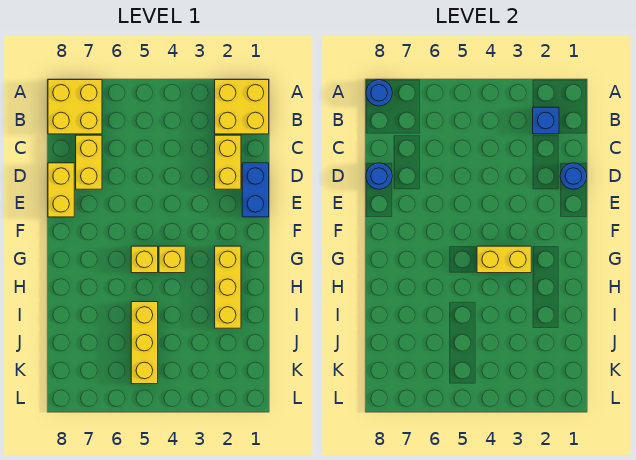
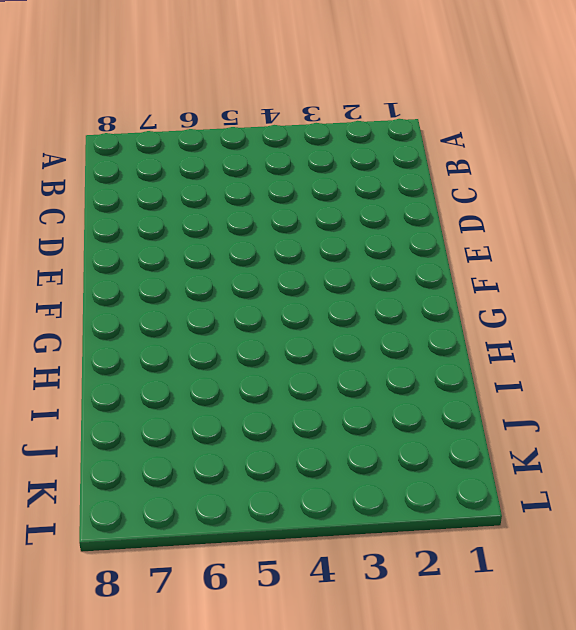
none -> yellow brick A1:B2 level 1
none -> yellow brick A7:B8 level 1
none -> yellow brick C2:D2 level 1

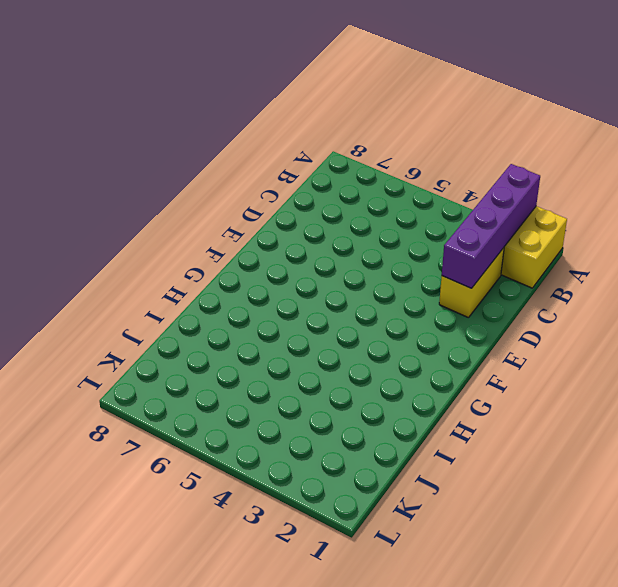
purple brick A2:D2 level 2 -> blue brick B2 level 2
none -> yellow brick A7:B8 level 1
none -> yellow brick C7:D7 level 1
none -> blue brick D1:E1 level 1

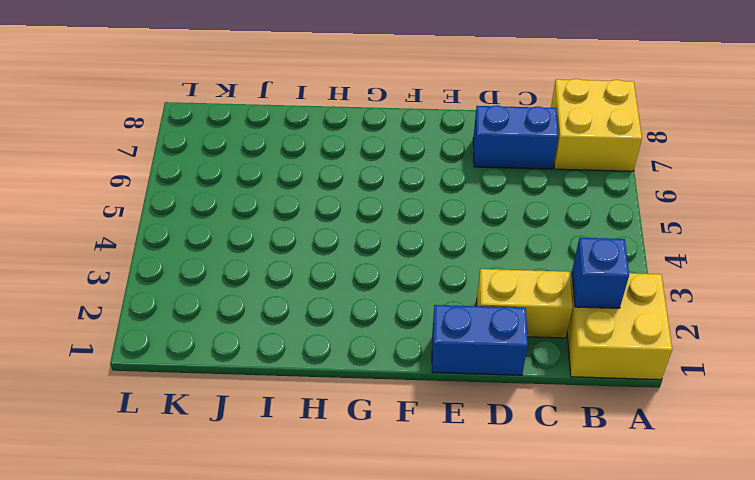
blue brick C7:D7 level 1 -> yellow brick C7:D7 level 1
none -> yellow brick D8:E8 level 1
none -> yellow brick G2:I2 level 1
none -> yellow brick G4 level 1

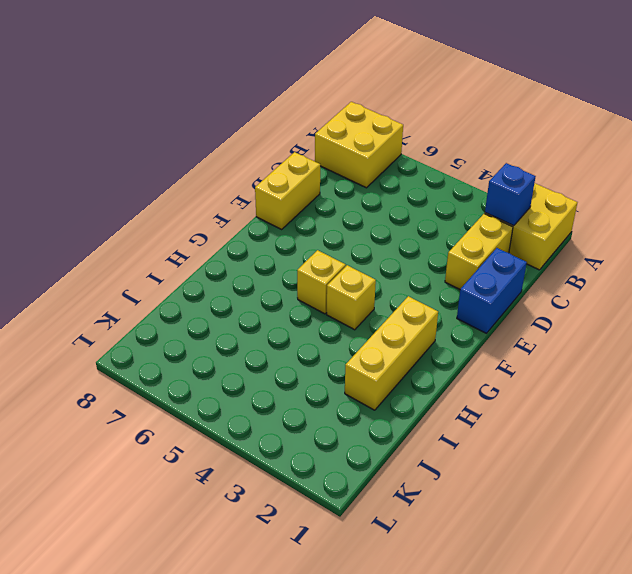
none -> yellow brick C7:D7 level 1
none -> yellow brick I5:K5 level 1
none -> blue round brick A8 level 2

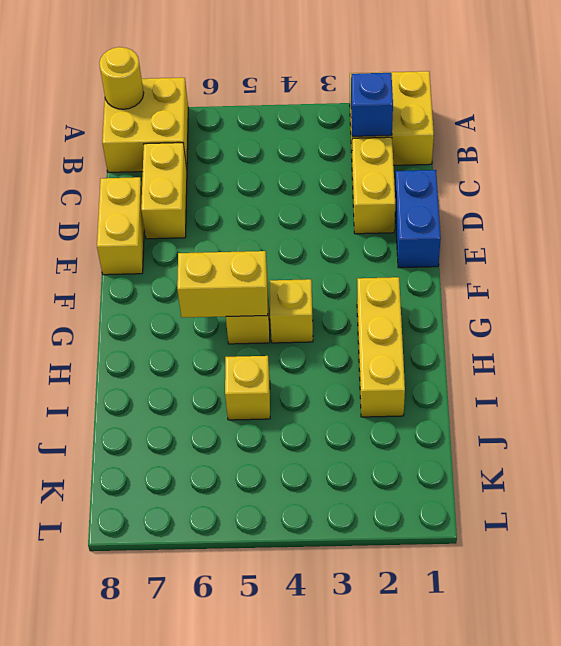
yellow round brick A8 level 2 -> blue round brick A8 level 2
yellow brick G5:G6 level 2 -> yellow brick G3:G4 level 2
yellow brick I5 level 1 -> yellow brick I5:K5 level 1
none -> blue round brick D1 level 2
none -> blue round brick D8 level 2

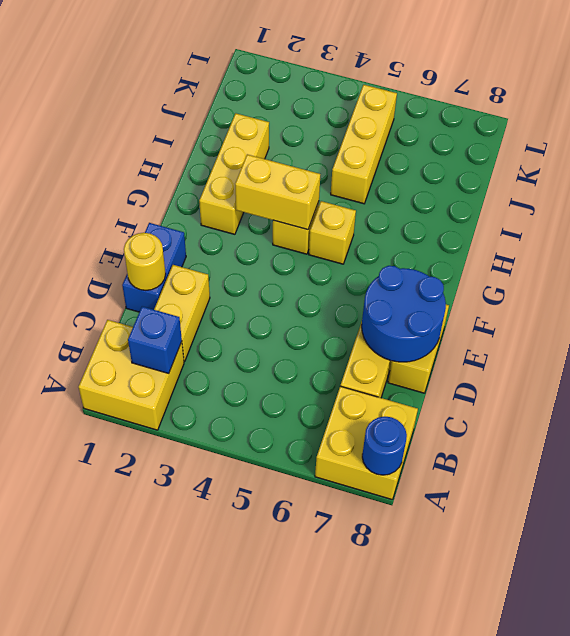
yellow round brick D1 level 2 -> blue round brick D1 level 2
blue round brick D7:E8 level 2 -> blue round brick D8 level 2

